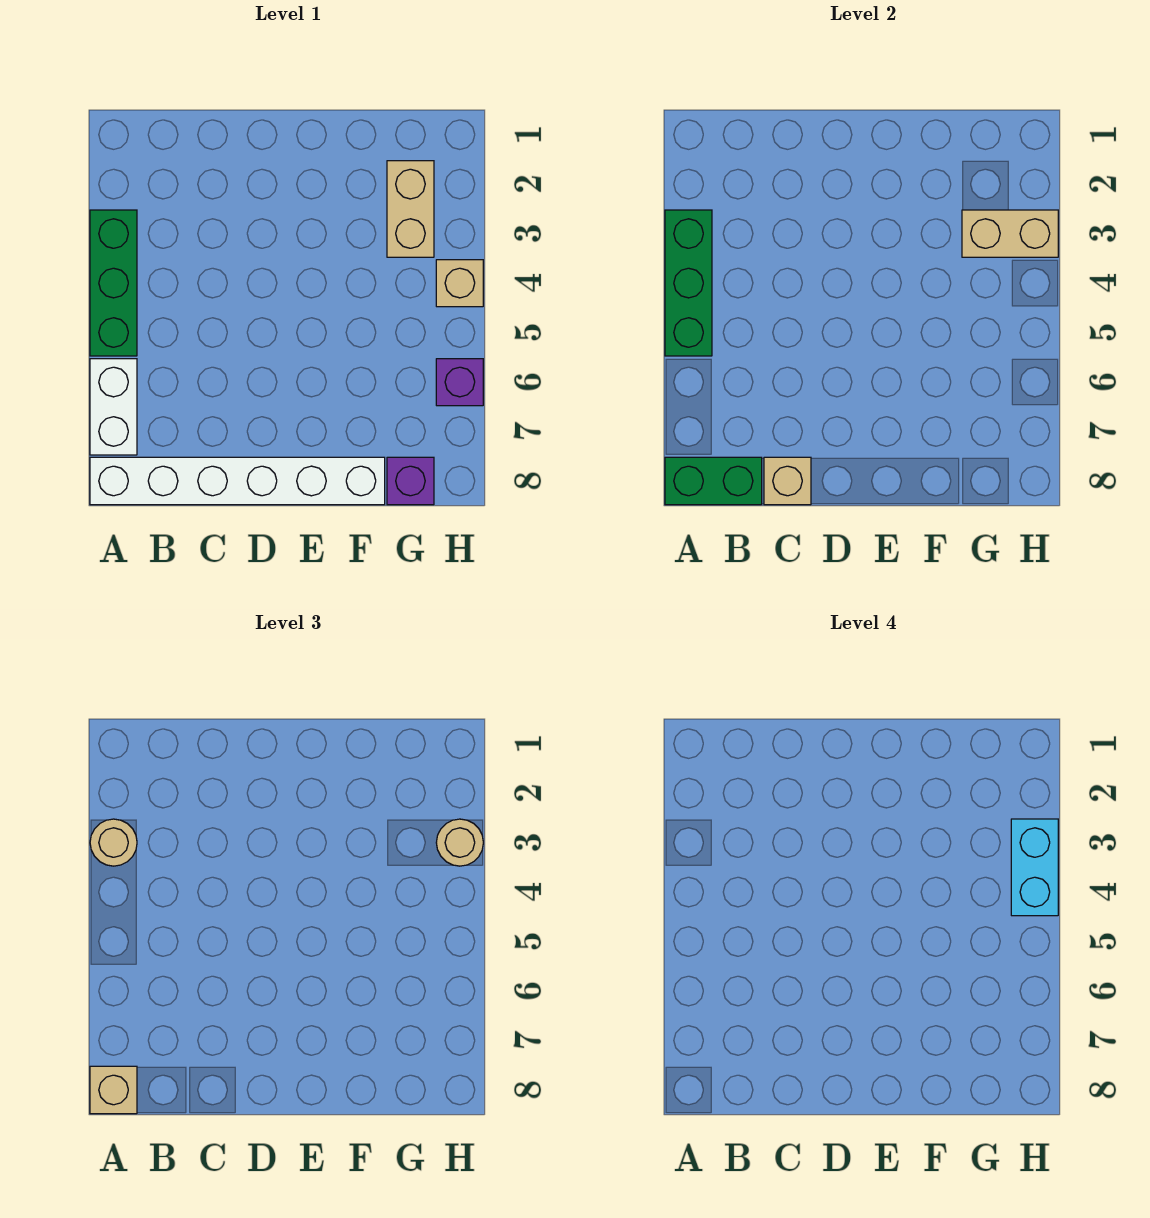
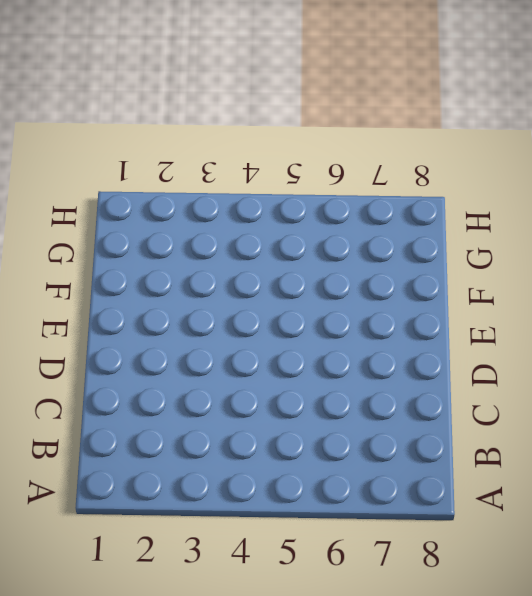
none -> green brick A3:A5 level 1
none -> white brick A6:A7 level 1
none -> white brick A8:F8 level 1

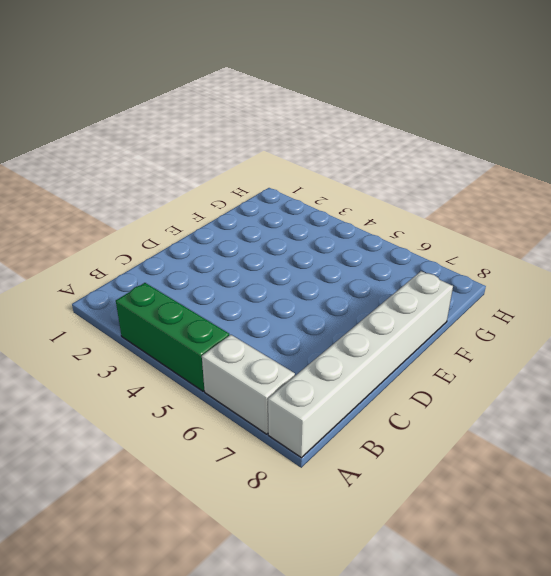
none -> tan brick G2:G3 level 1
none -> purple brick G8 level 1
none -> tan brick H4 level 1

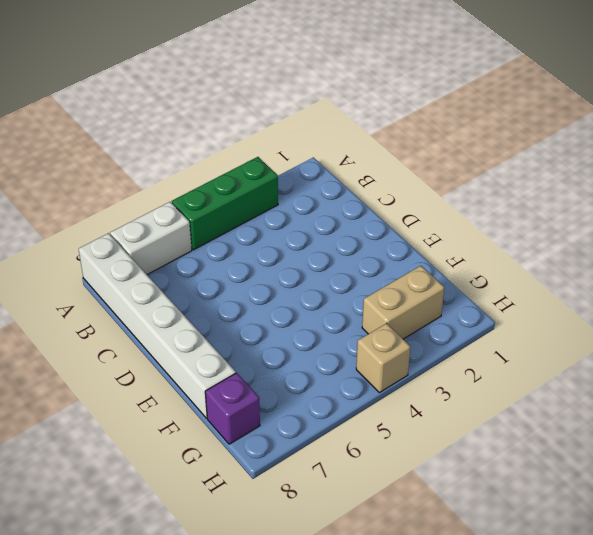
none -> purple brick H6 level 1
none -> green brick A3:A5 level 2
none -> green brick A8:B8 level 2

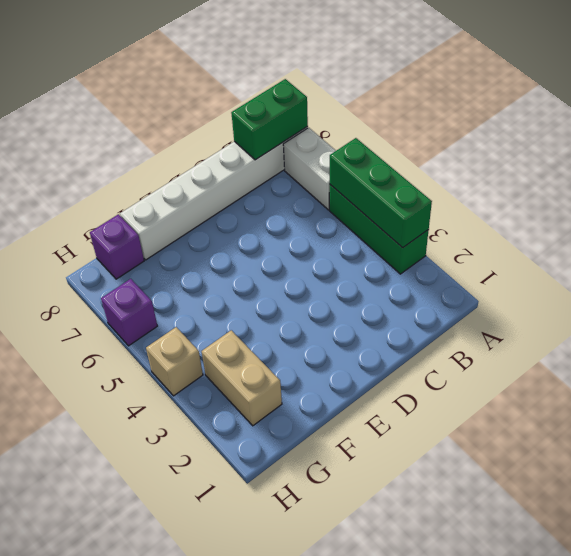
none -> tan brick C8 level 2
none -> tan brick G3:H3 level 2
none -> tan round brick A3 level 3

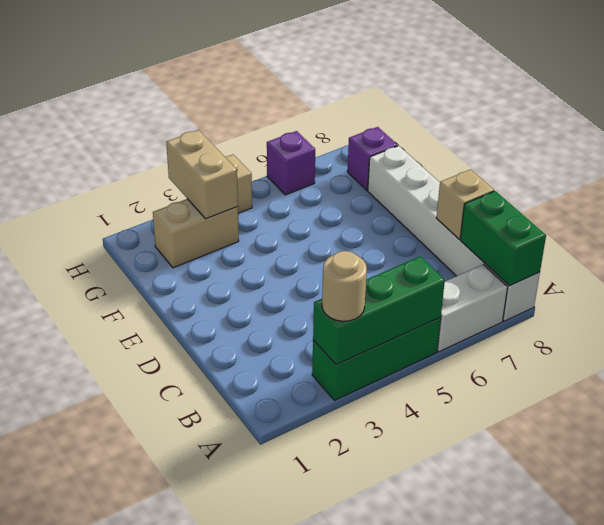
none -> tan brick A8 level 3
none -> tan round brick H3 level 3
none -> cyan brick H3:H4 level 4

